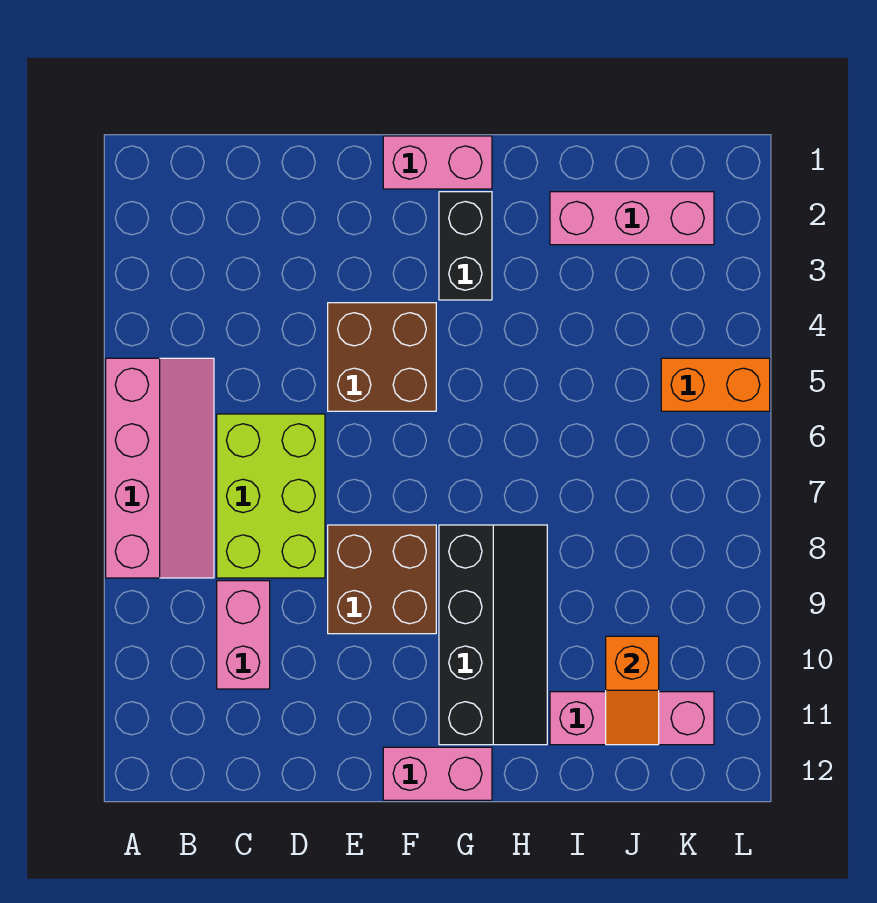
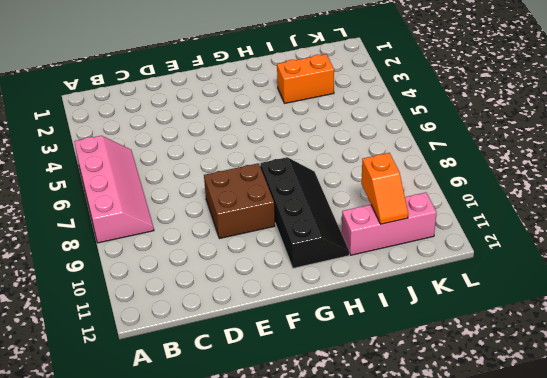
orange brick I3:J3 level 1 -> orange brick K5:L5 level 1
none -> lime brick C6:D8 level 1
none -> pink brick C9:C10 level 1
none -> brown brick E4:F5 level 1

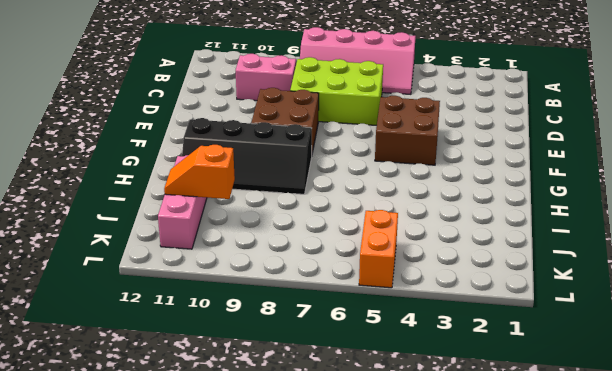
none -> pink brick F1:G1 level 1
none -> pink brick F12:G12 level 1
none -> black brick G2:G3 level 1

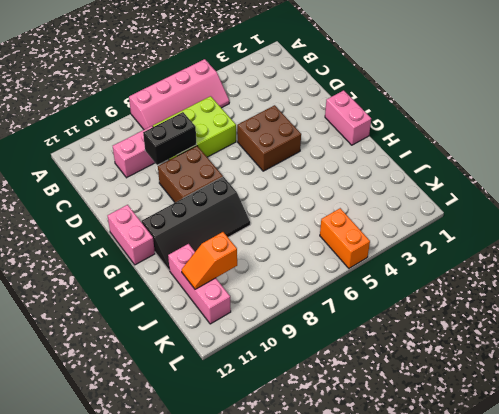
black brick D8:D9 level 2 -> black brick G2:G3 level 1
none -> pink brick I2:K2 level 1

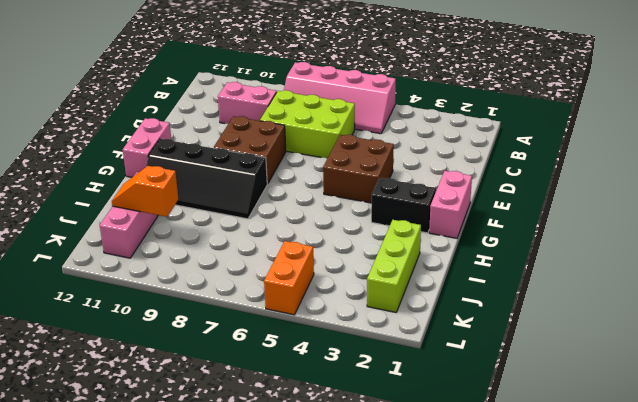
lime brick I2:K2 level 1 -> pink brick I2:K2 level 1

